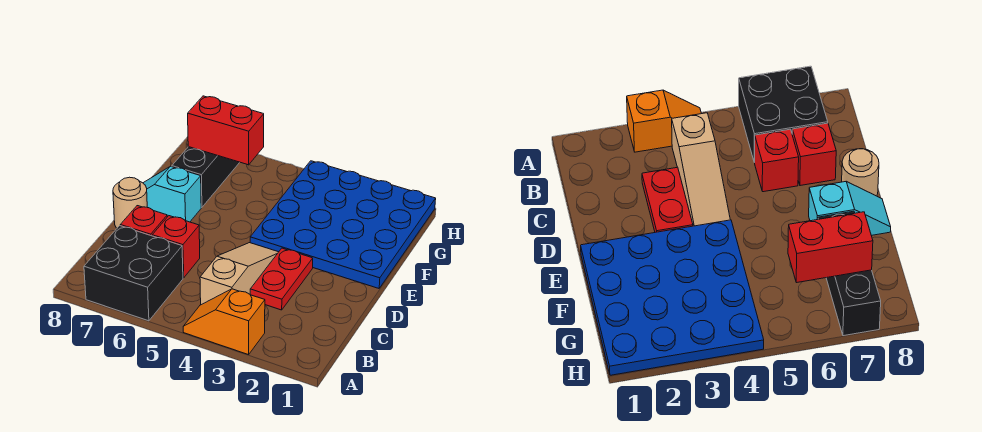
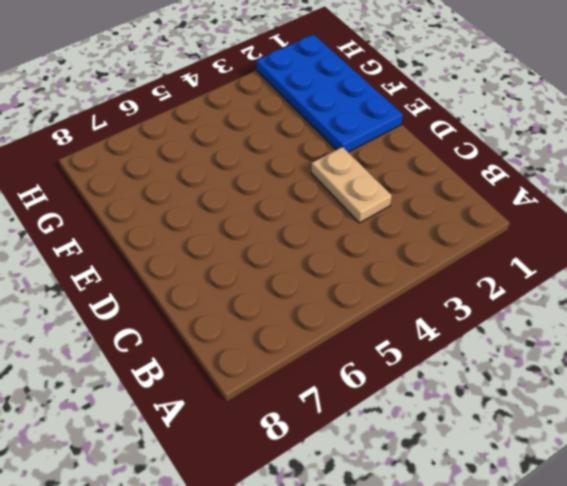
tan plate C3:D3 level 1 -> red plate C3:D3 level 1
blue plate E1:H2 level 1 -> blue plate E1:H4 level 1
none -> orange slope A3:A4 level 1 top 3
none -> black brick A6:B7 level 1

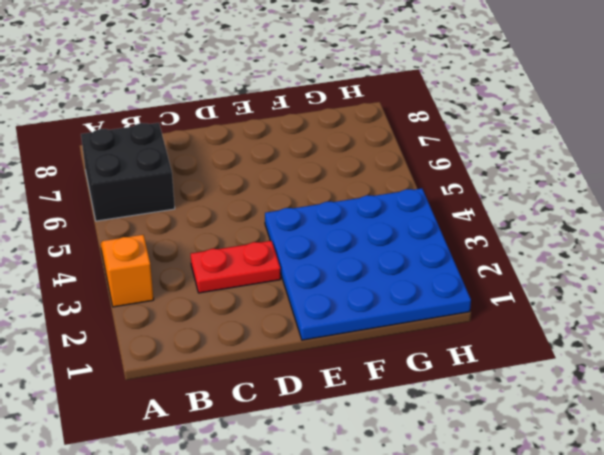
none -> tan slope B4:D4 level 1 top B
none -> red brick C6 level 1

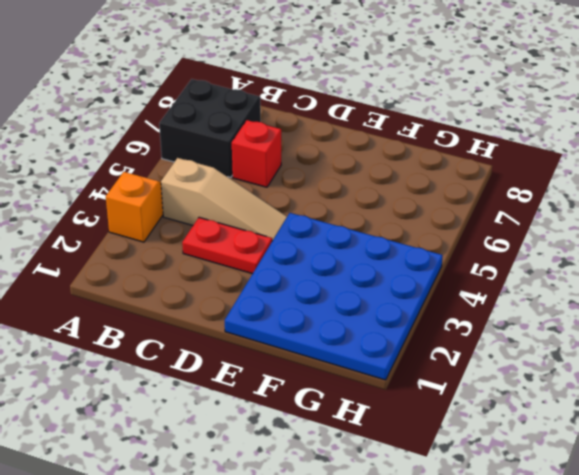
none -> red brick C7 level 1
none -> tan round brick D8 level 1

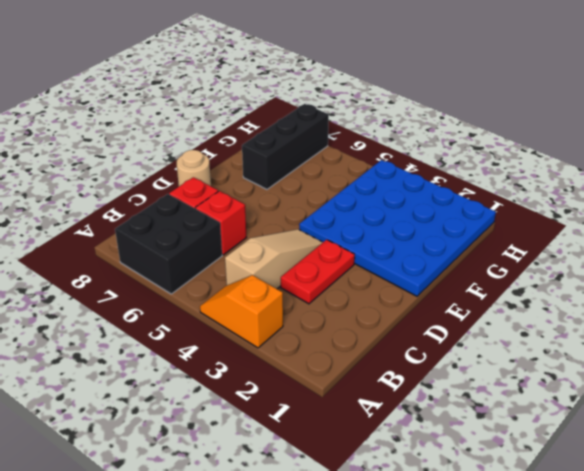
none -> cyan slope E7:E8 level 1 top 7
none -> red brick G6:G7 level 2

